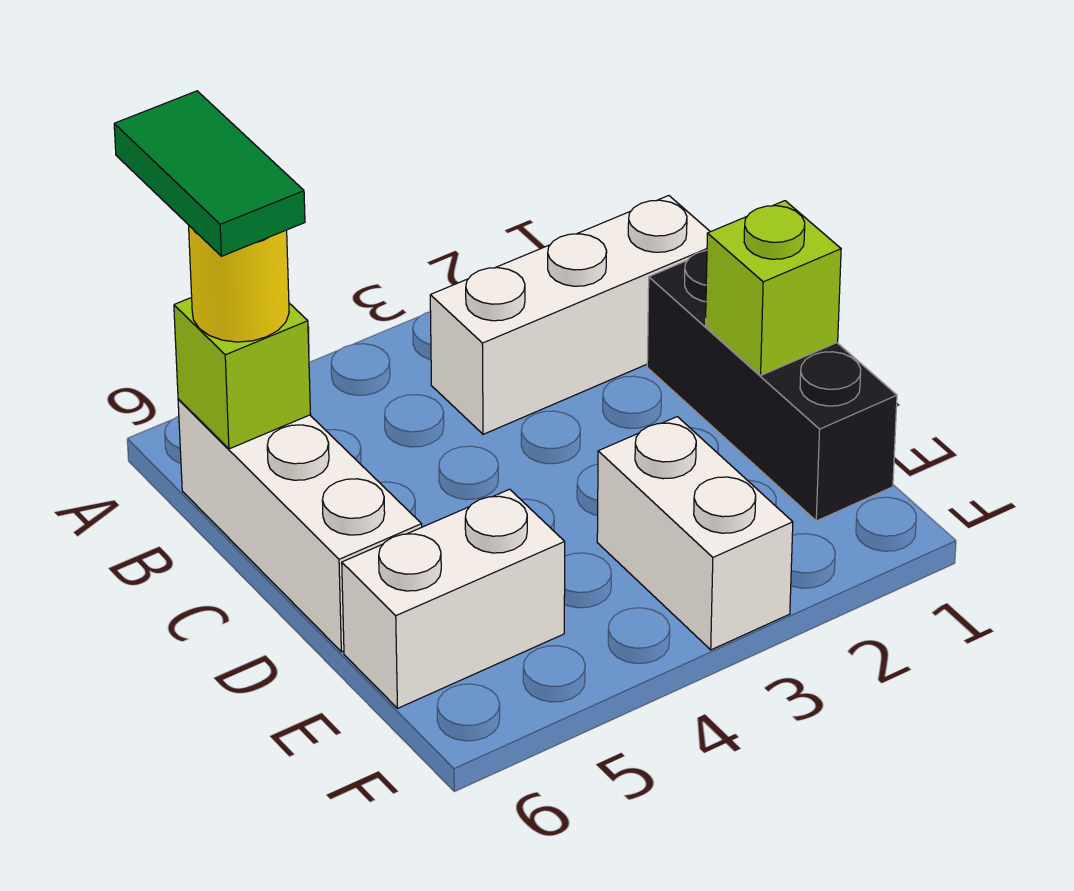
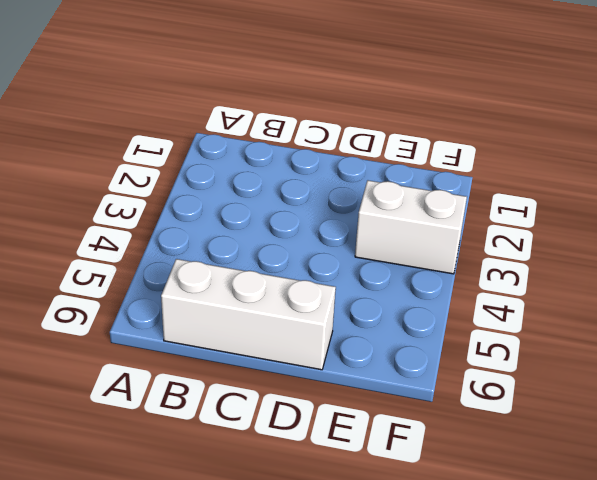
none -> white brick B1:B3 level 1
none -> black brick C1:E1 level 1

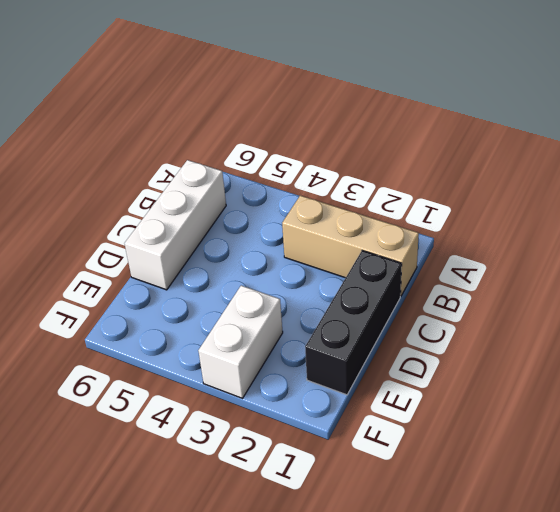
tan brick B1:B3 level 1 -> white brick B1:B3 level 1
none -> white brick E5:E6 level 1
none -> lime brick B6 level 2

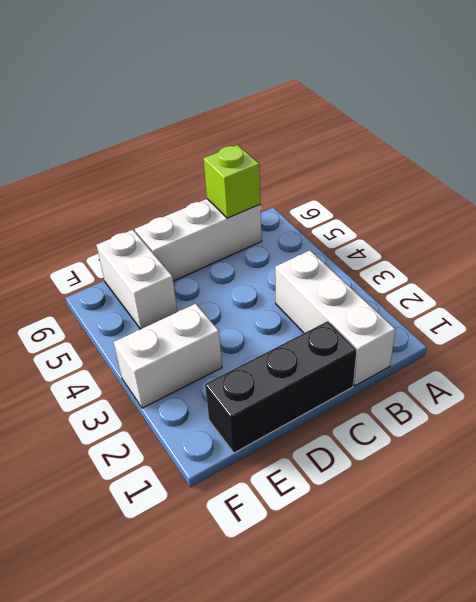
none -> lime brick D1 level 2
none -> yellow round brick B6 level 3

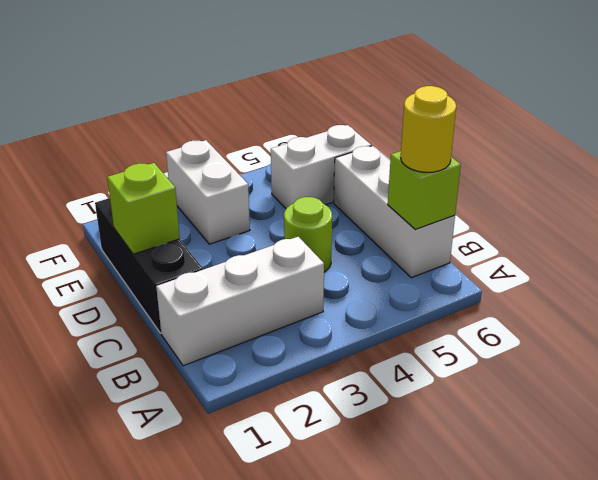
lime round brick C4 level 1 -> none
none -> green tile A6:B6 level 4

